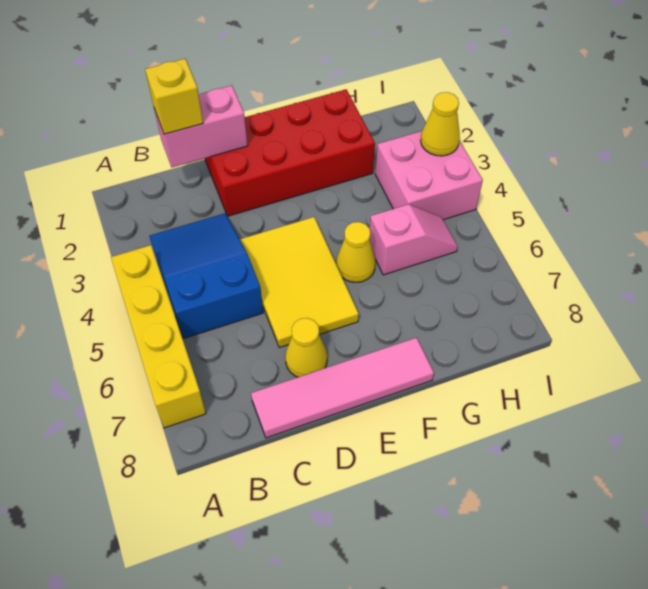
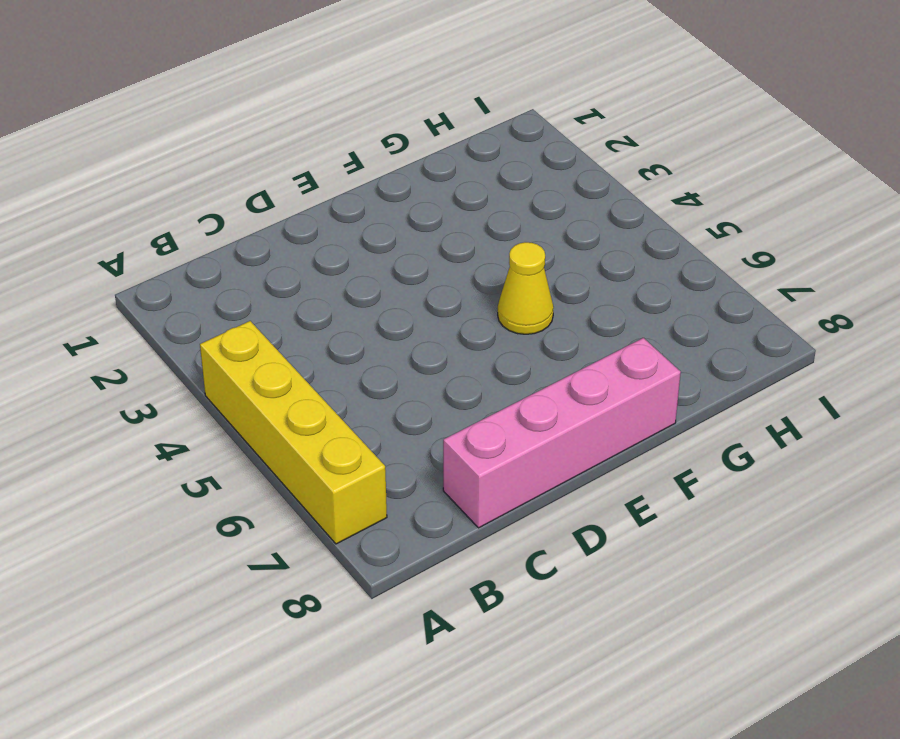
pink brick C8:F8 level 1 -> pink tile C8:F8 level 1
none -> blue slope B3:C5 level 1 top 5
none -> red brick D1:G2 level 1
none -> yellow tile D4:E6 level 1

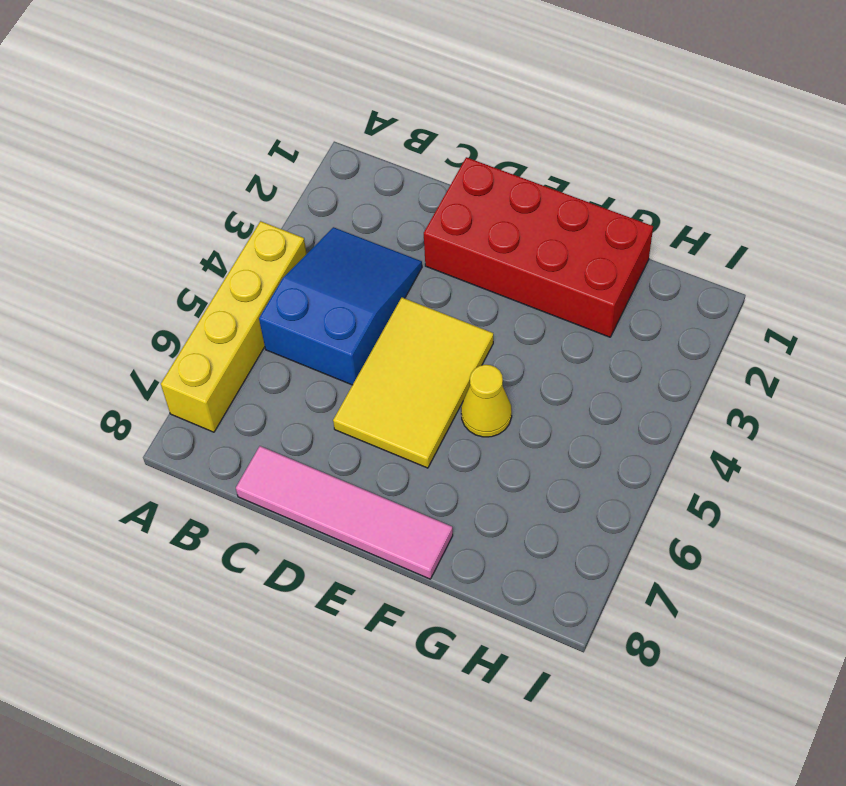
none -> yellow cone D7 level 1
none -> pink slope G5:H5 level 1 top G
none -> pink brick H3:I4 level 1

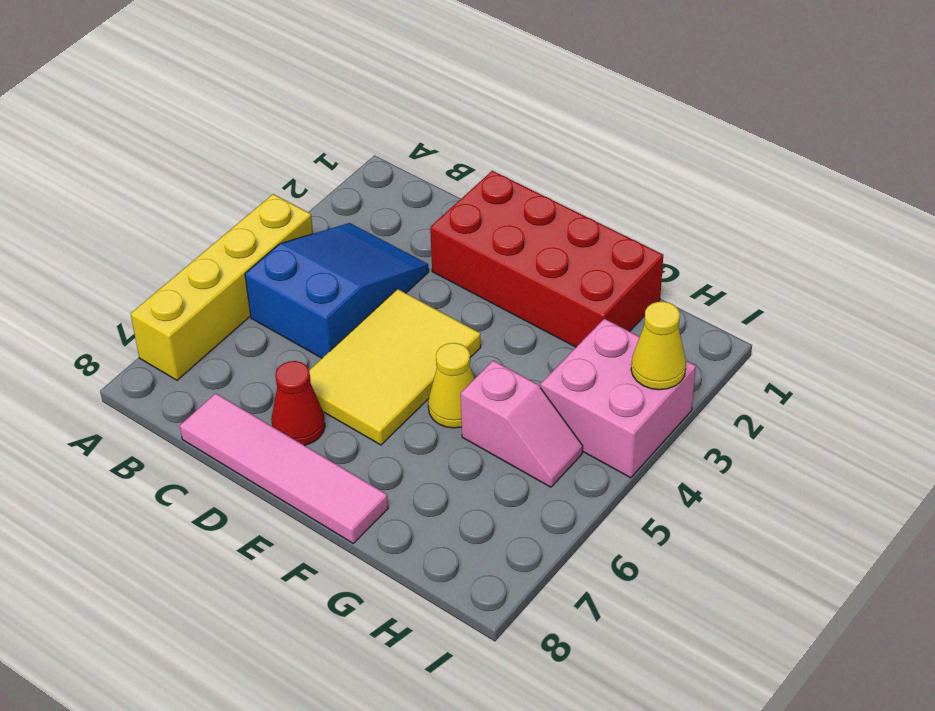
red cone D7 level 1 -> yellow cone D7 level 1
none -> pink brick C1:D1 level 2
none -> yellow brick C1 level 3

